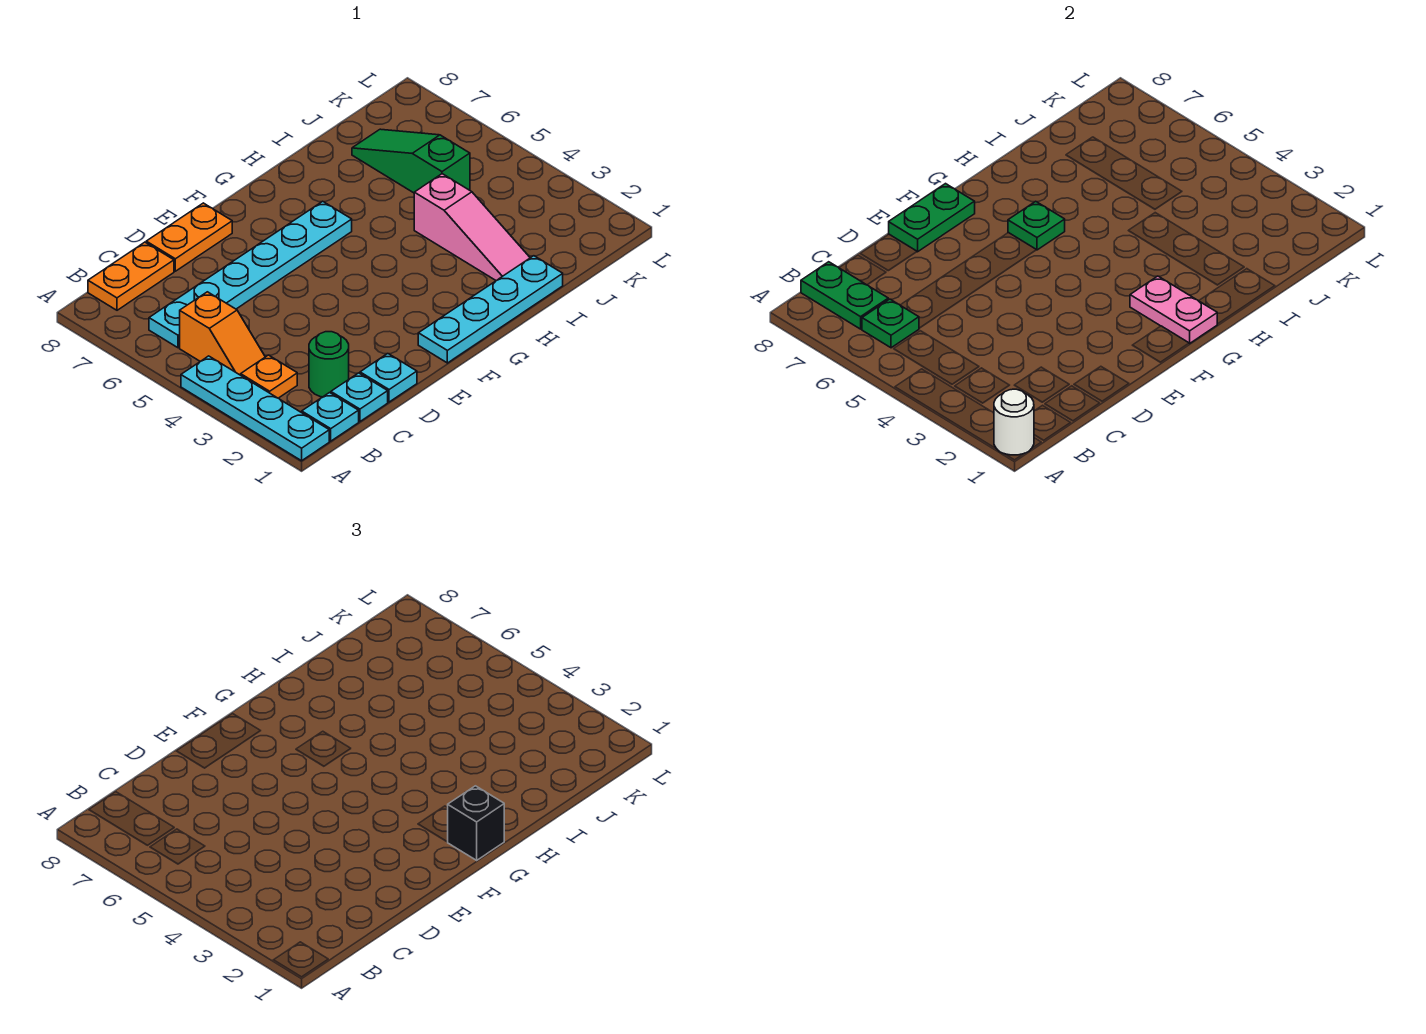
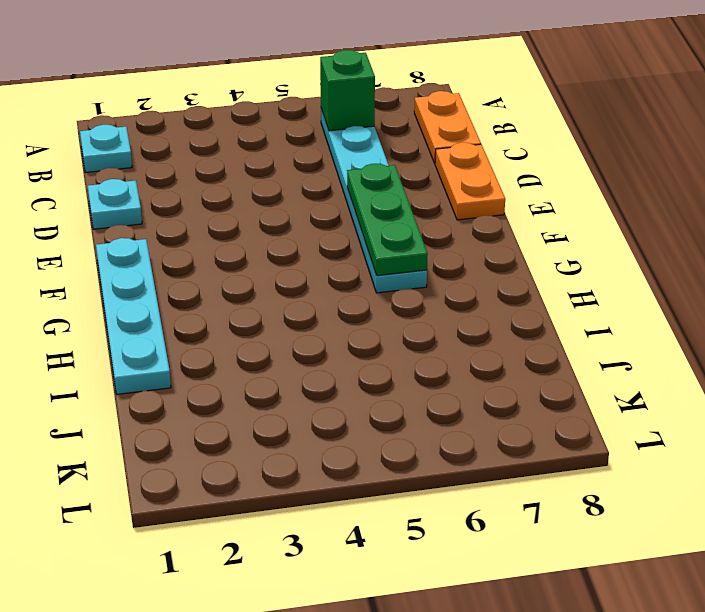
green brick B6 level 2 -> green plate B6 level 2
green plate E6:G6 level 2 -> green plate G6 level 2
none -> cyan plate A1:A4 level 1
none -> orange plate B3 level 1
none -> orange slope B4:B5 level 1 top 5

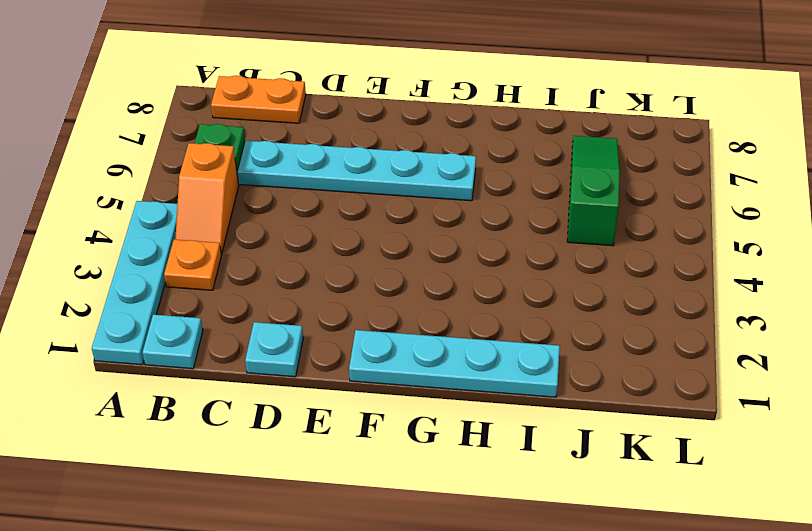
none -> cyan plate C1 level 1
none -> green round brick C2 level 1
none -> orange plate D8:E8 level 1

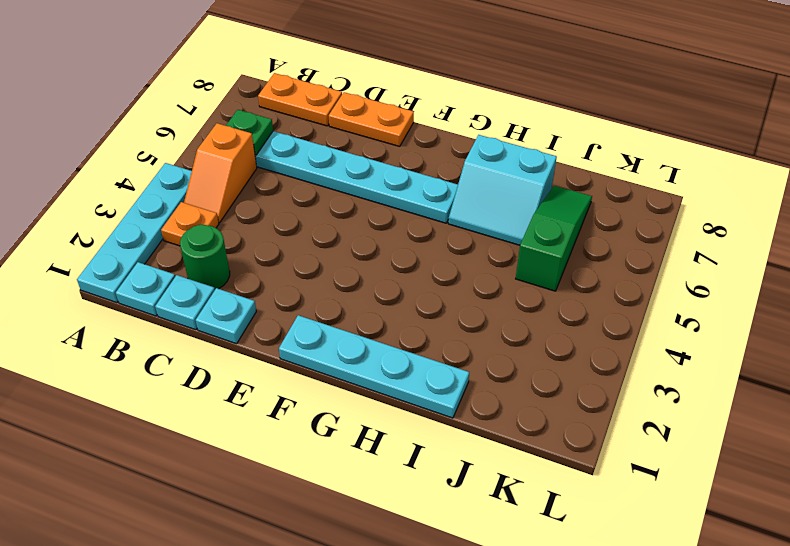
cyan slope H6:I7 level 1 top 7 -> none
none -> pink slope I2:I4 level 1 top 4
none -> white round brick A1 level 2
none -> green plate B7:B8 level 2

